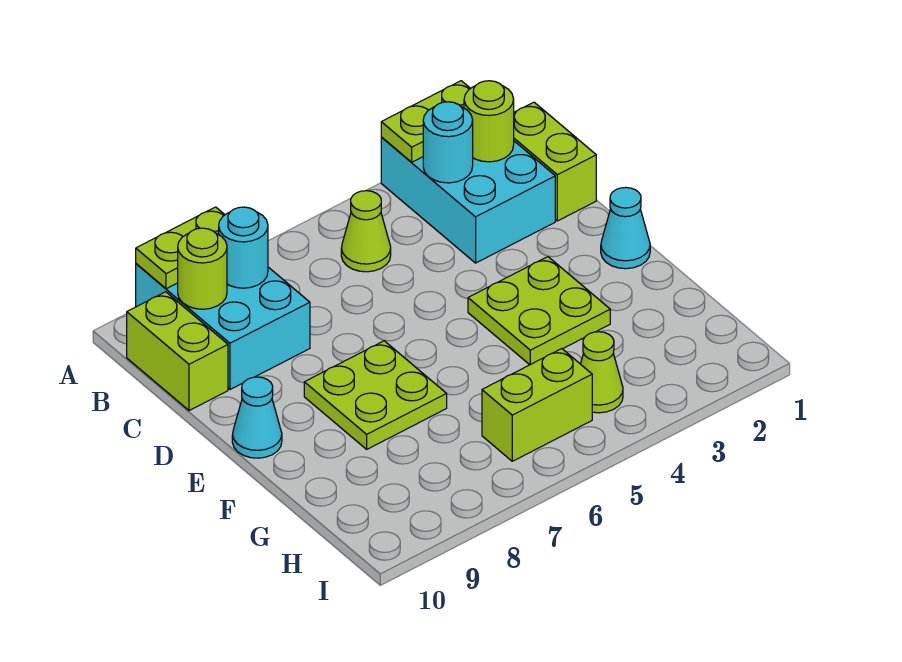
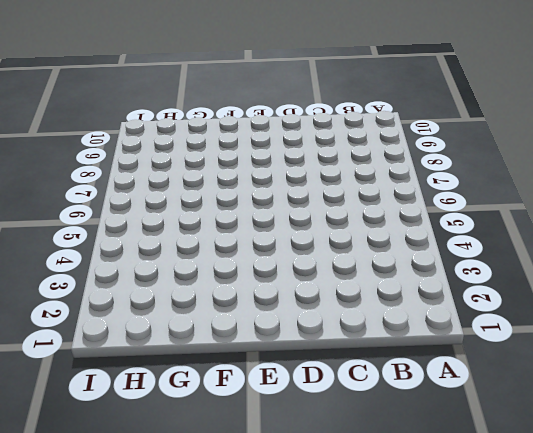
none -> cyan brick A2:C3 level 1
none -> cyan brick A8:C9 level 1
none -> lime brick B1:C1 level 1

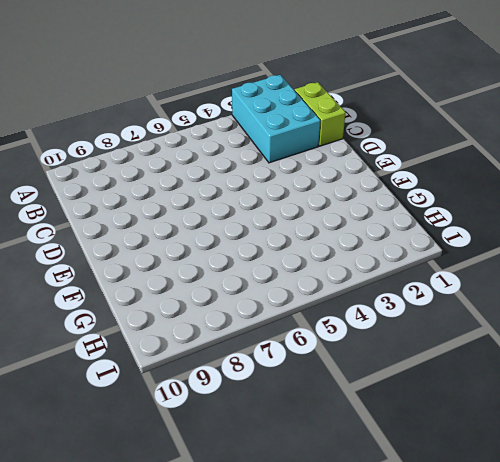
none -> cyan brick A8:C9 level 1
none -> lime cone B5 level 1
none -> lime brick B10:C10 level 1

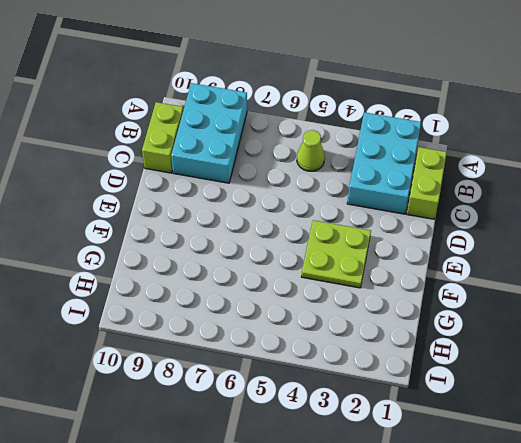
none -> cyan cone E1 level 1
none -> lime plate E7:F8 level 1
none -> cyan cone E10 level 1

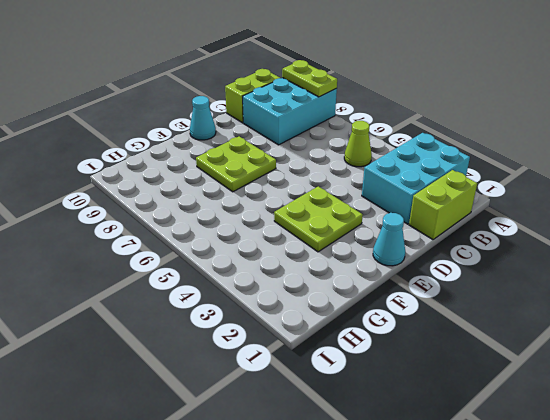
none -> lime cone H4 level 1
none -> lime brick H5:H6 level 1
none -> lime plate A2:A3 level 2

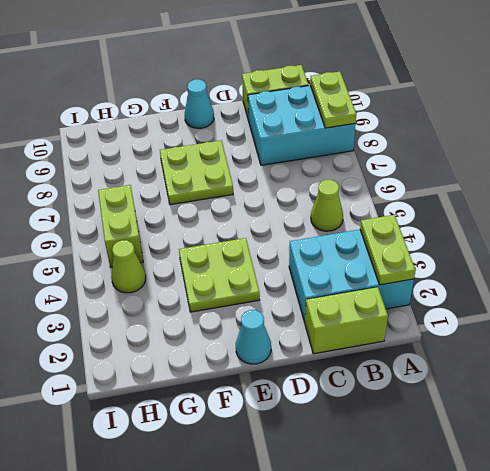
none -> lime round brick B2 level 2
none -> cyan round brick B3 level 2
none -> cyan round brick B8 level 2

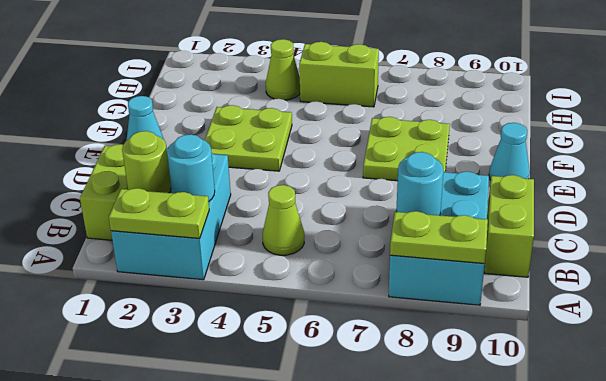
none -> lime round brick B9 level 2

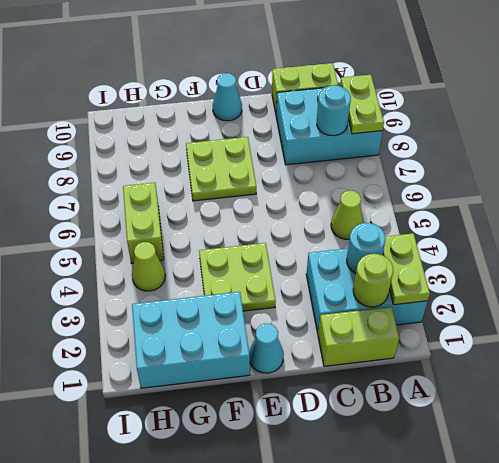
cyan brick F1:H2 level 1 -> none
none -> lime round brick B9 level 2

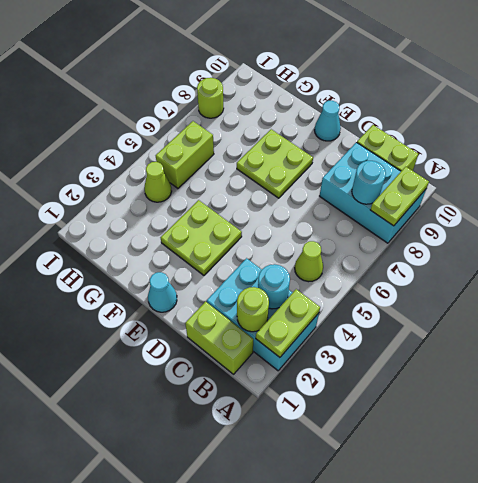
lime round brick I8 level 1 -> lime round brick B9 level 2

